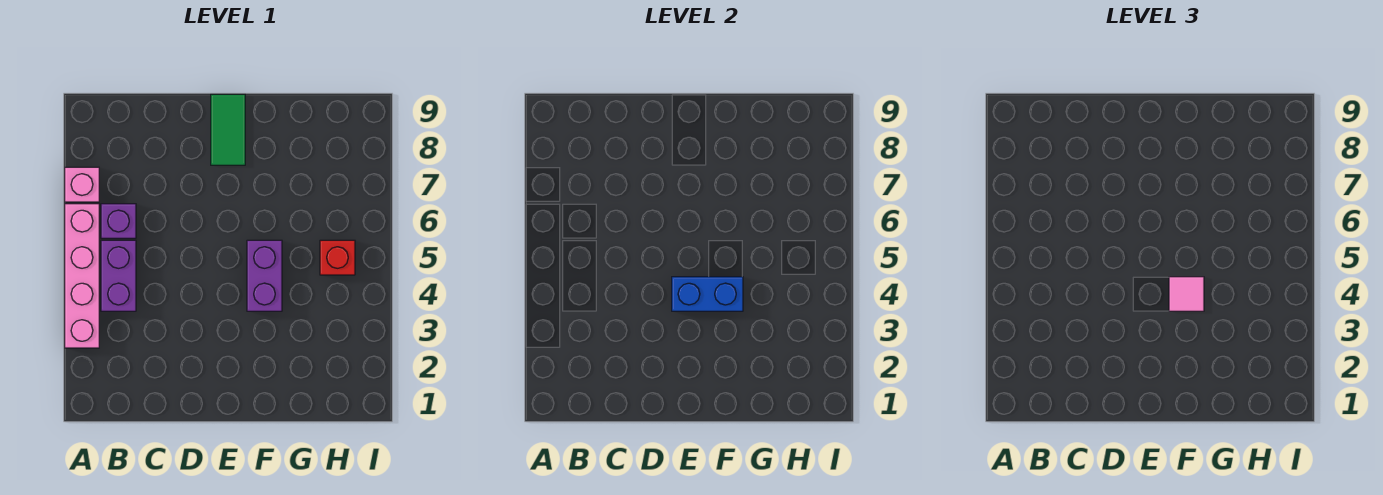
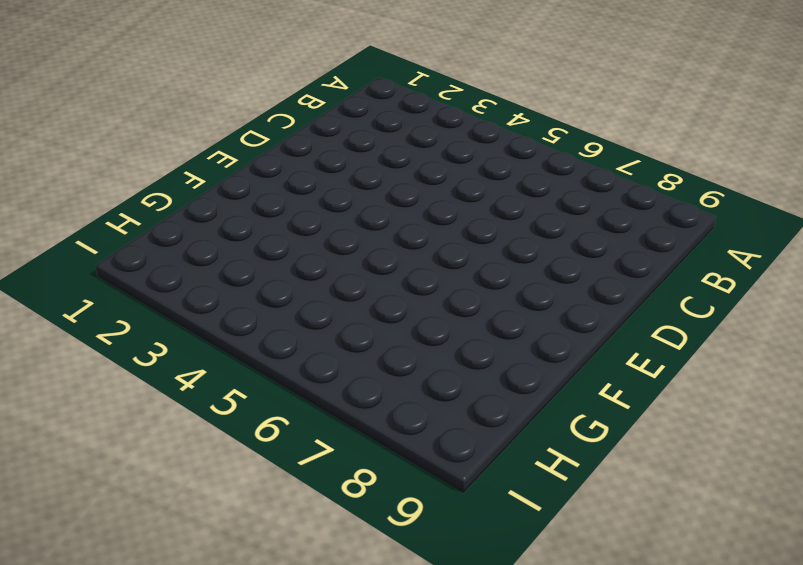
none -> pink brick A3:A6 level 1
none -> pink brick A7 level 1

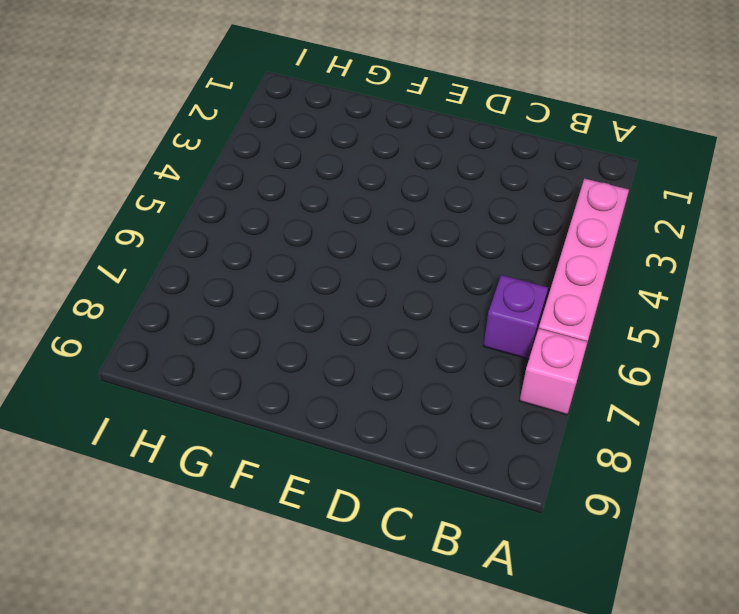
none -> purple brick B4:B5 level 1
none -> green tile E8:E9 level 1

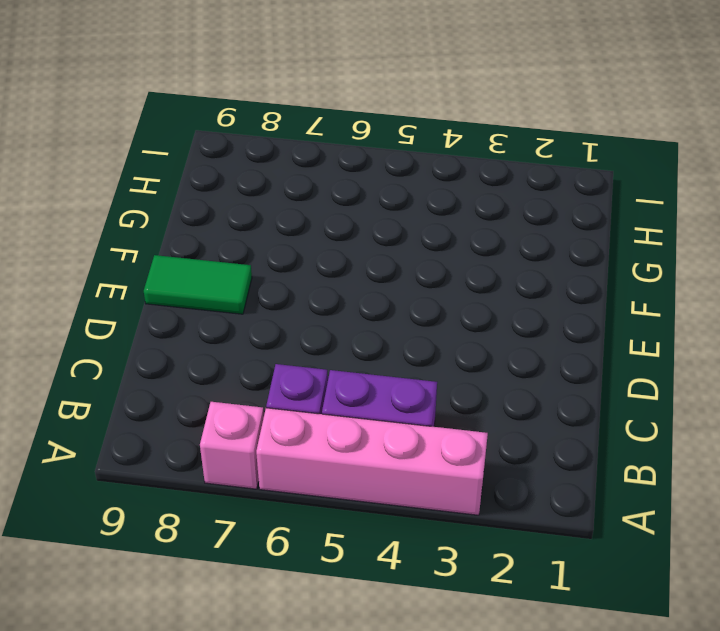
none -> purple brick F4:F5 level 1
none -> red brick H5 level 1

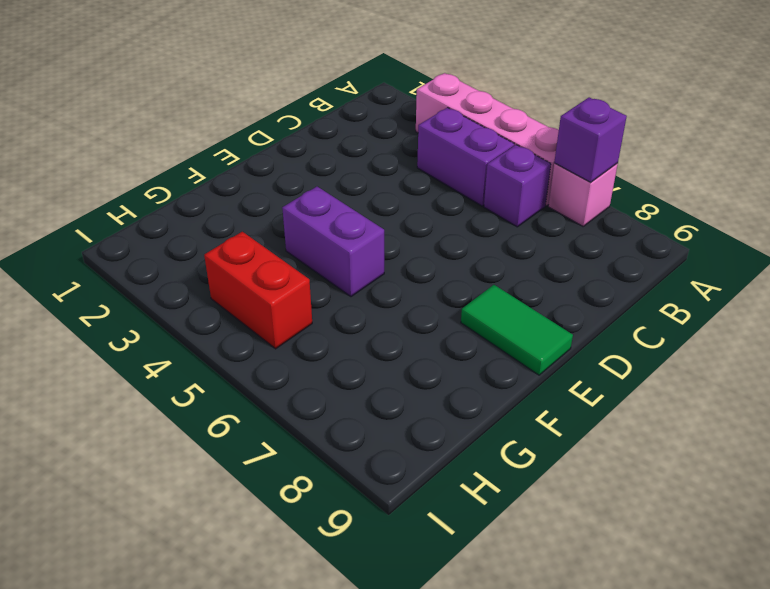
purple brick A7 level 2 -> none
red brick H4:H5 level 1 -> red brick H5 level 1
none -> blue brick E4:F4 level 2
none -> pink tile F4 level 3

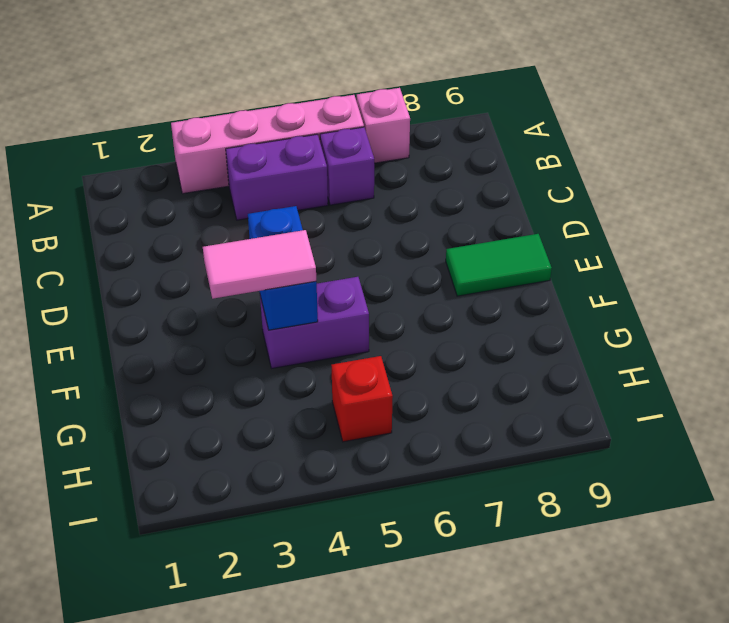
pink tile F3:F4 level 3 -> pink tile F4 level 3

